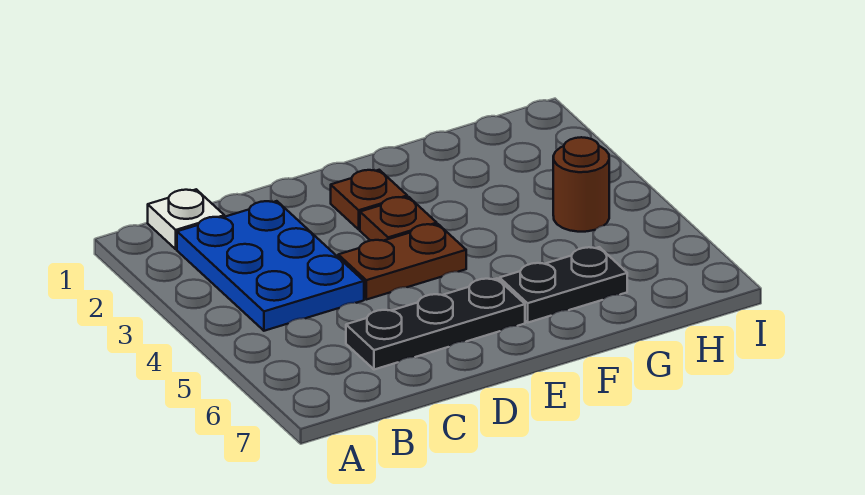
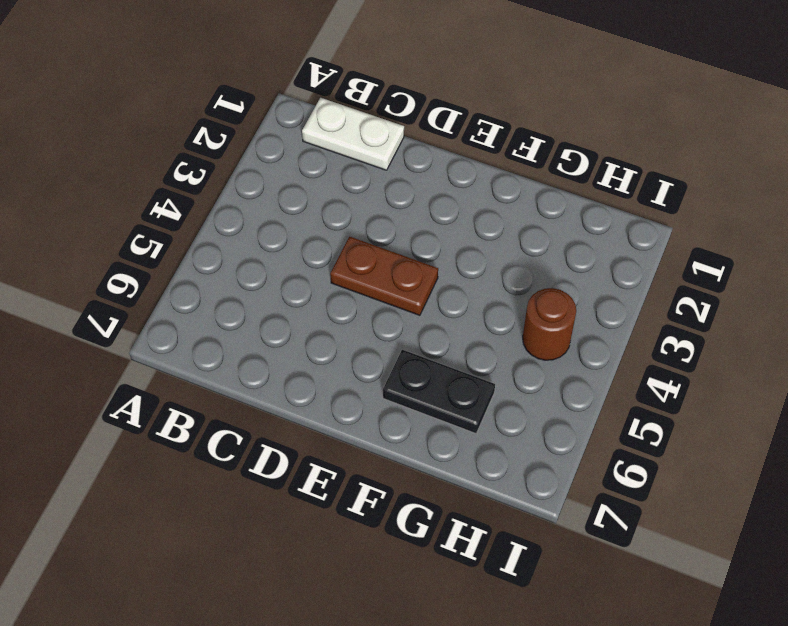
white plate B1:C1 level 1 -> white plate B1 level 1
none -> blue plate B2:C4 level 1
none -> black plate C6:E6 level 1

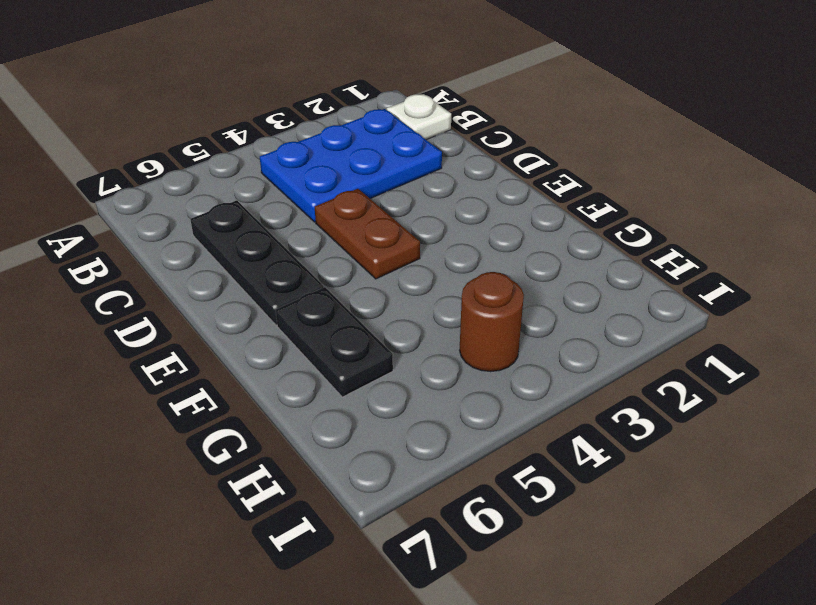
none -> brown plate E2 level 1
none -> brown plate E3 level 1

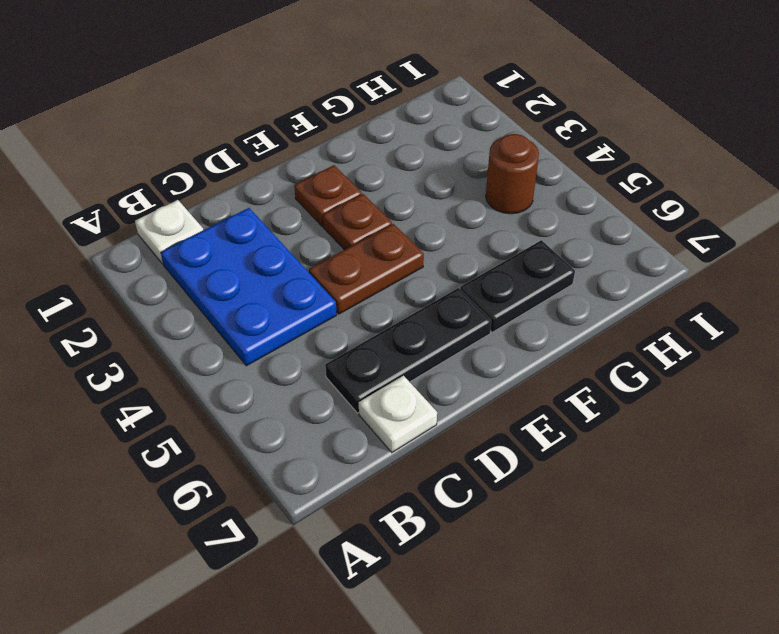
white plate C7 level 1 -> none

